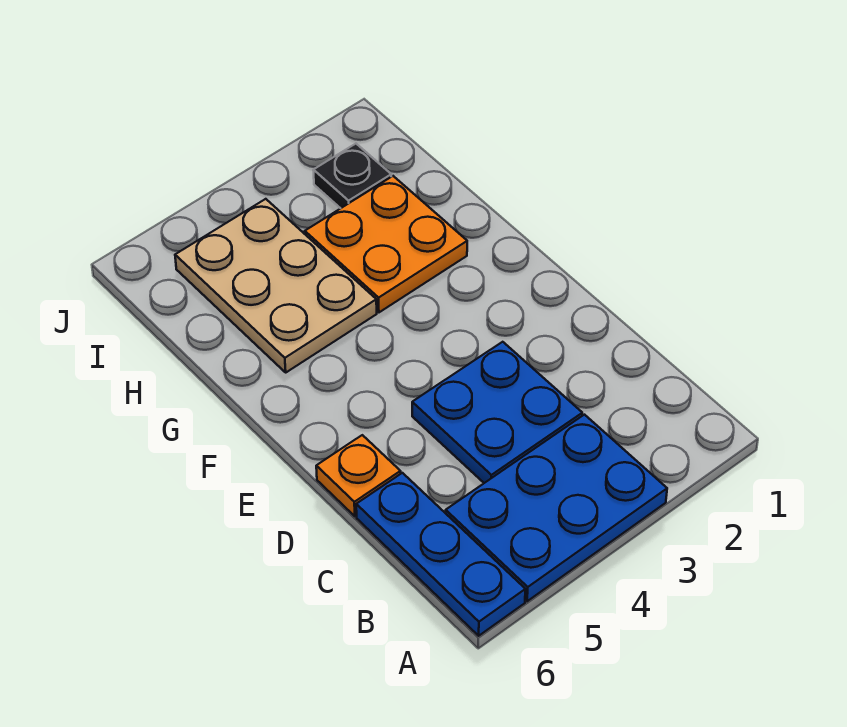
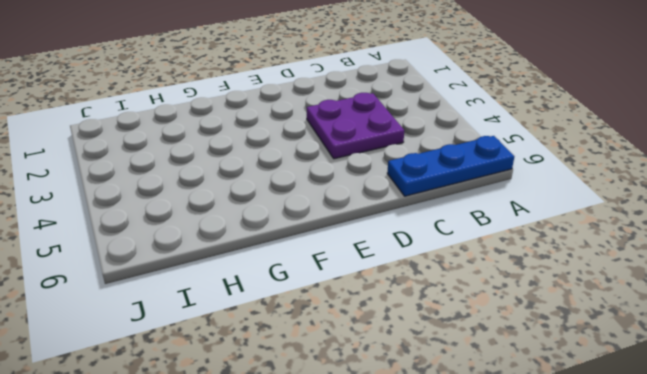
purple plate C3:D4 level 1 -> blue plate C3:D4 level 1
none -> blue plate A3:B5 level 1
none -> orange plate D6 level 1

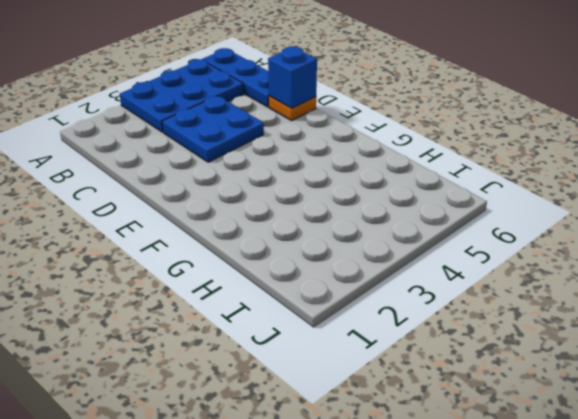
blue brick D6 level 2 -> none
none -> orange plate G2:H3 level 1
none -> tan plate G4:I5 level 1

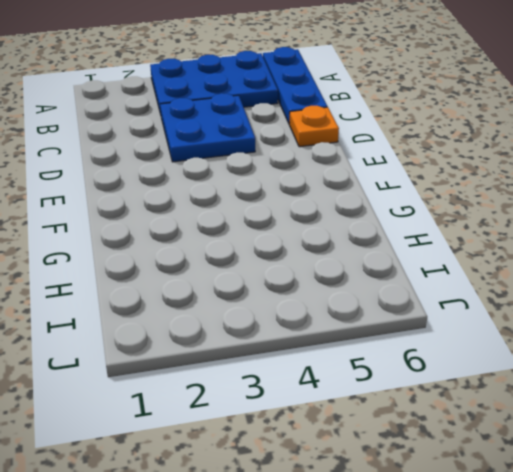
none -> orange plate G2:H3 level 1
none -> tan plate G4:I5 level 1

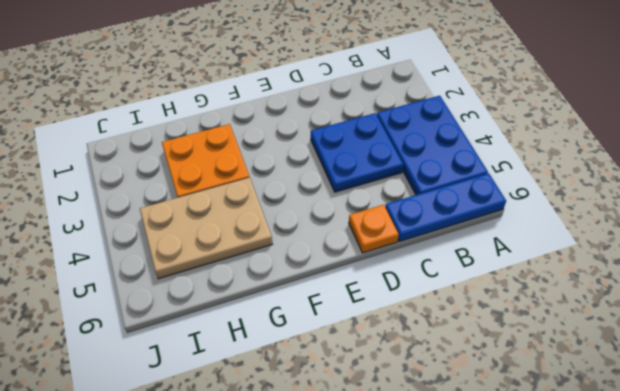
none -> black plate I2 level 1

